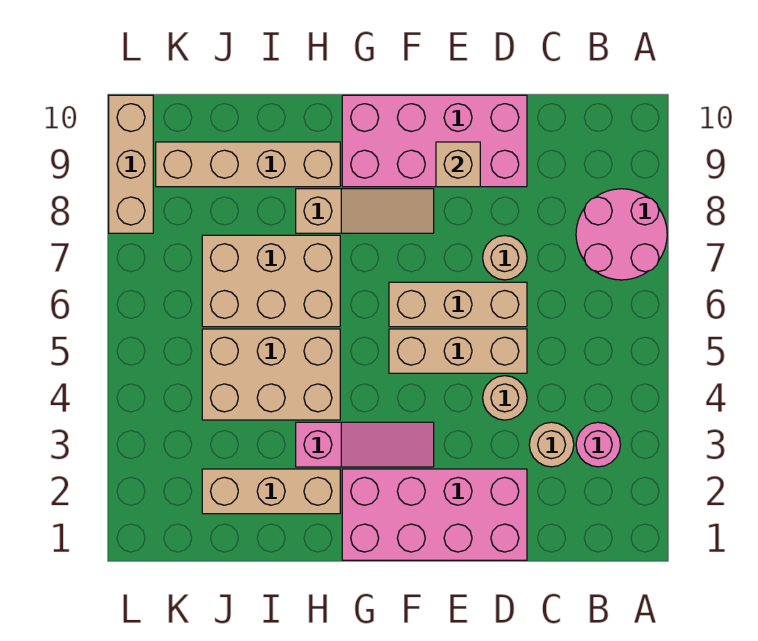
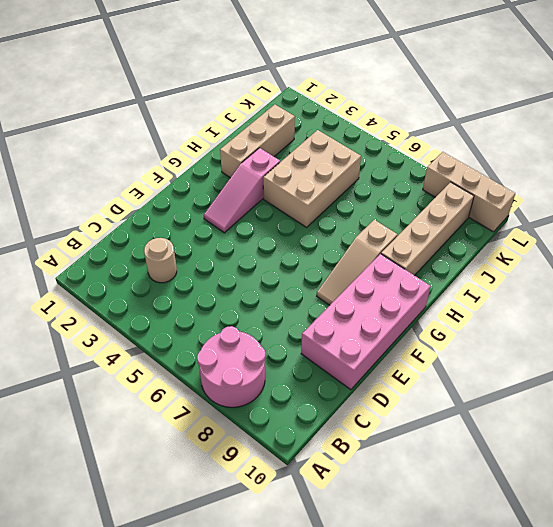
none -> pink round brick B3 level 1
none -> pink brick D1:G2 level 1
none -> tan round brick D4 level 1

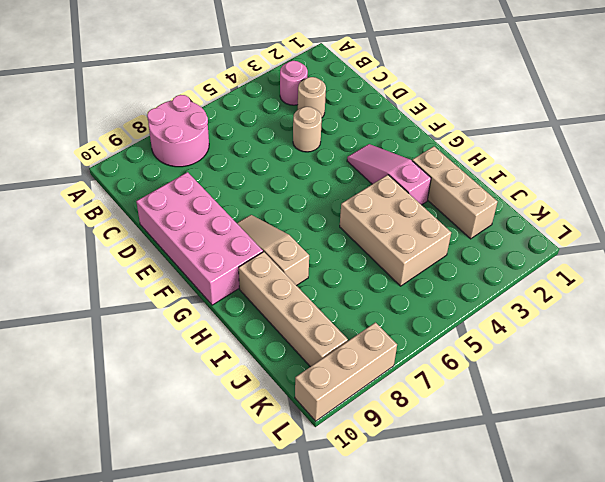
none -> pink brick D1:G2 level 1
none -> tan brick D5:F5 level 1
none -> tan brick D6:F6 level 1

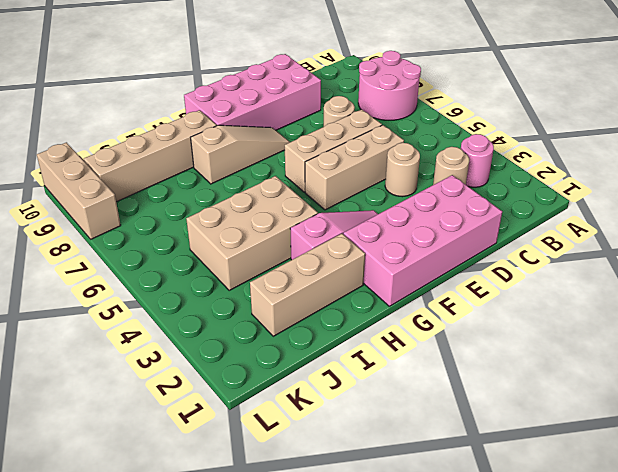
none -> tan brick H6:J7 level 1
none -> tan brick E9 level 2

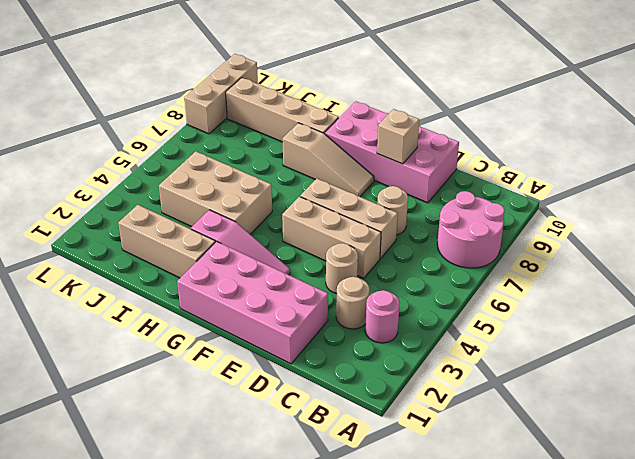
none -> tan brick H6:J7 level 1

